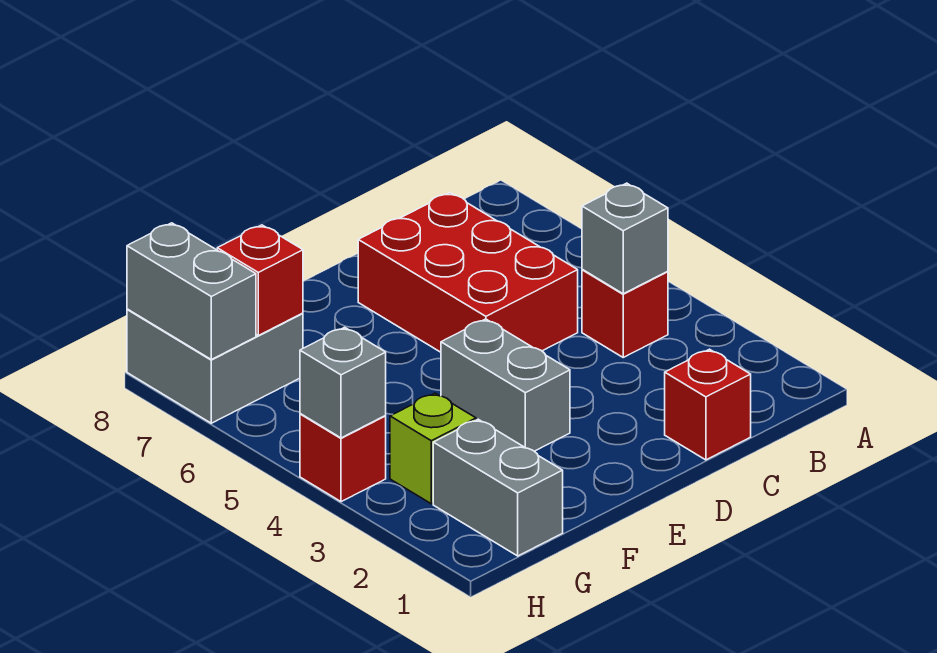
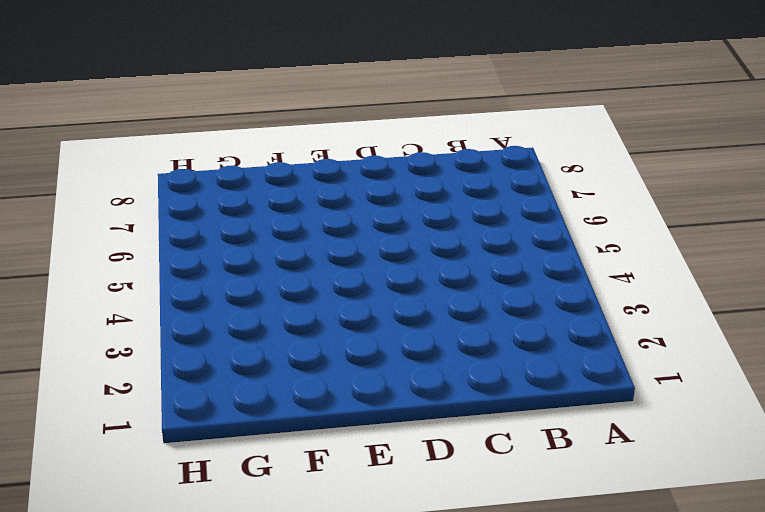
none -> red brick B4 level 1
none -> red brick C1 level 1
none -> red brick C5:D7 level 1

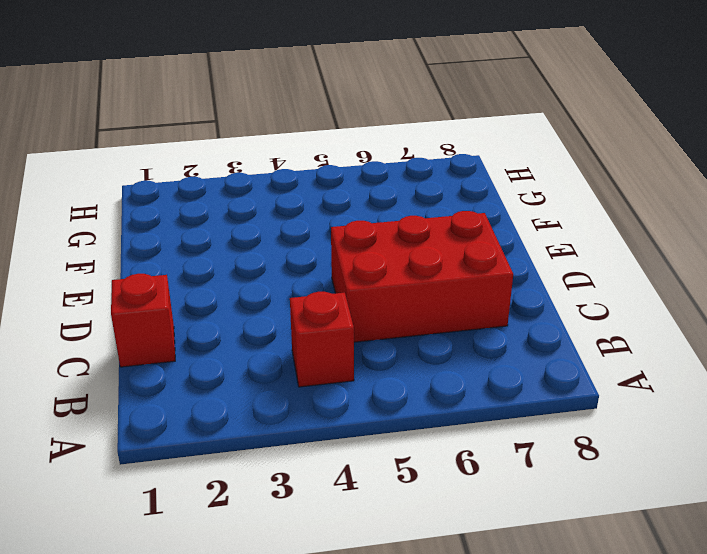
none -> grey brick E3:E4 level 1
none -> grey brick G1:G2 level 1
none -> lime brick G3 level 1

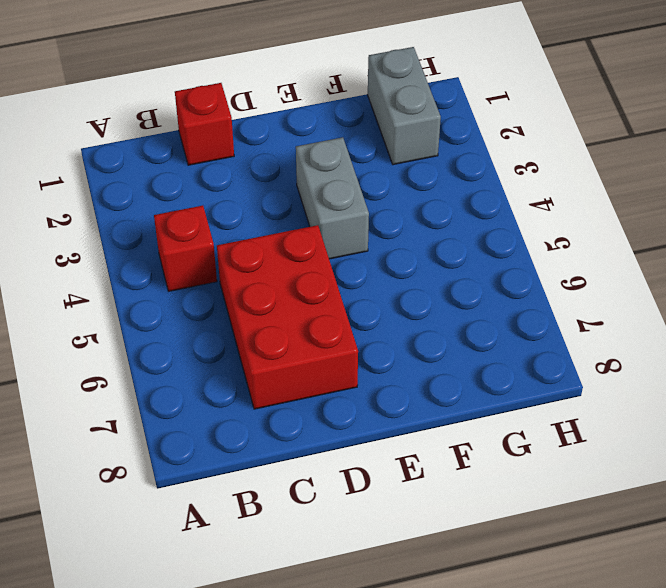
none -> lime brick G3 level 1
none -> grey brick G7:H8 level 1
none -> red brick H4 level 1

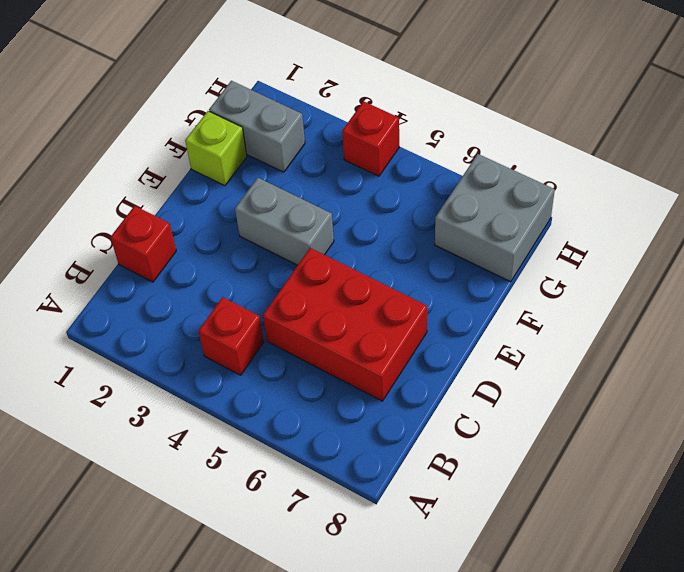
lime brick F1 level 1 -> lime brick G3 level 1
none -> grey brick B4 level 2
none -> red brick G7 level 2
none -> grey brick H4 level 2

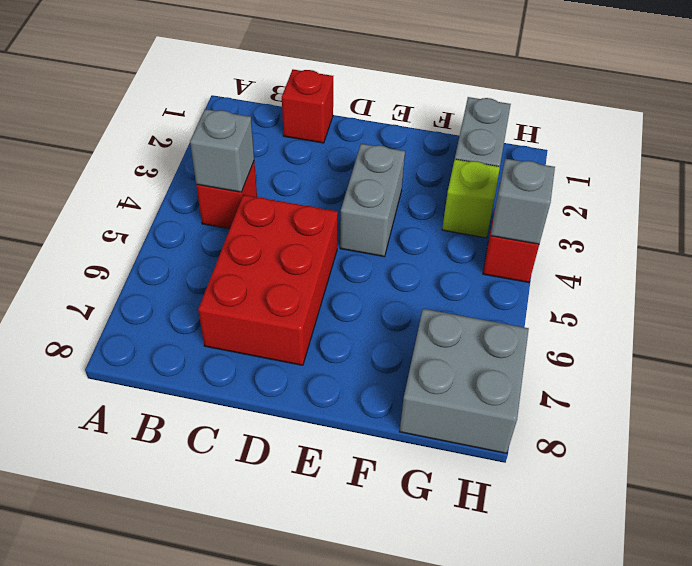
none -> red brick G7 level 2
none -> grey brick H7:H8 level 2

